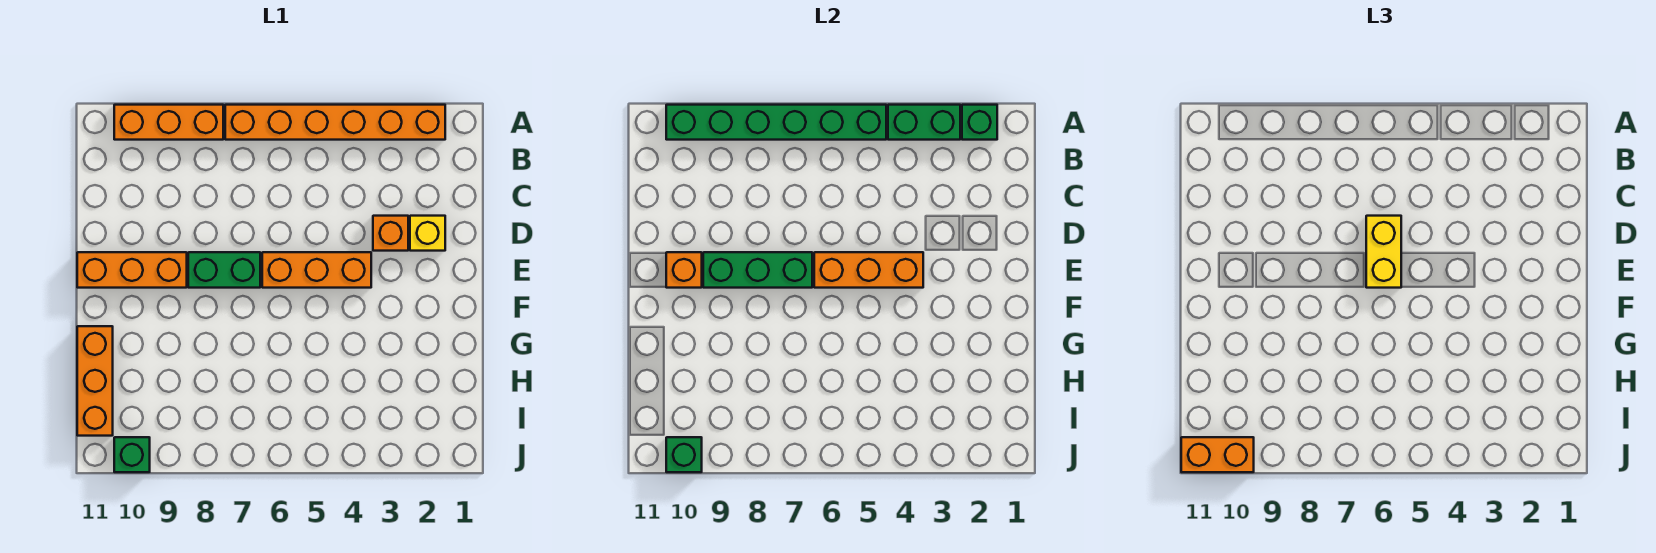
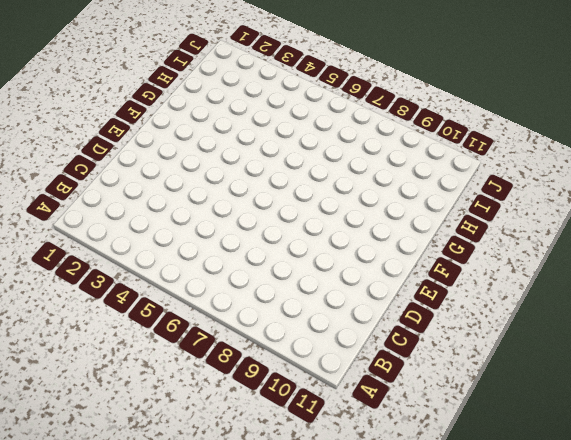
none -> orange brick A2:A7 level 1
none -> orange brick A8:A10 level 1
none -> yellow brick D2 level 1

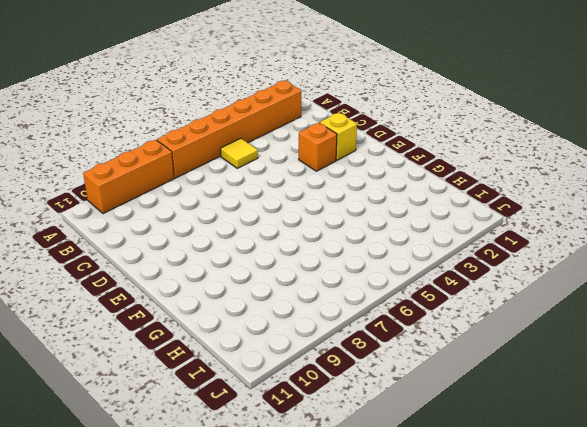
yellow tile B5 level 1 -> none
none -> orange brick E4:E6 level 1
none -> green brick E7:E8 level 1
none -> orange brick E9:E11 level 1

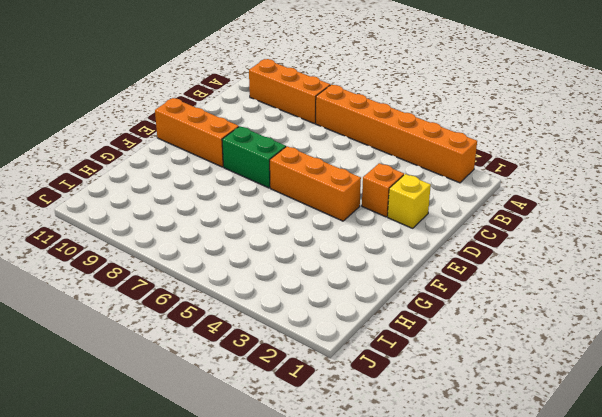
none -> orange brick G11:I11 level 1
none -> green brick J10 level 1
none -> green brick A2 level 2

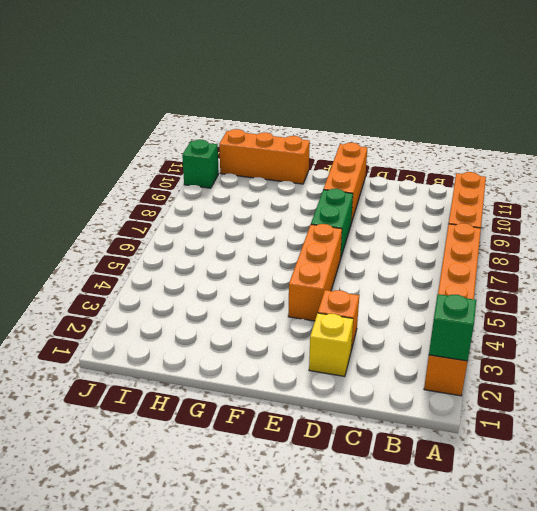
none -> green brick A3:A4 level 2
none -> green brick A5:A10 level 2
none -> orange brick E4:E6 level 2

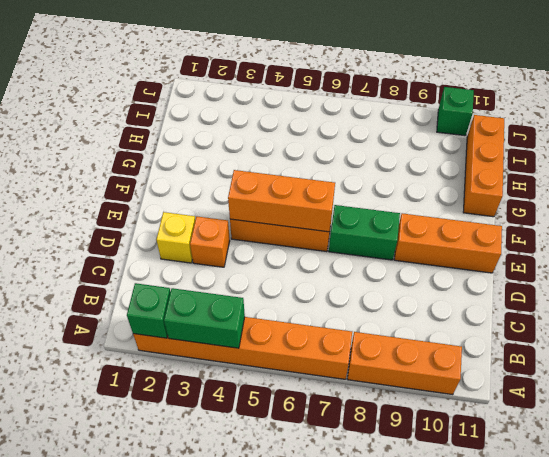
none -> green brick A5:A10 level 2
none -> green brick E7:E9 level 2
none -> orange brick E10 level 2

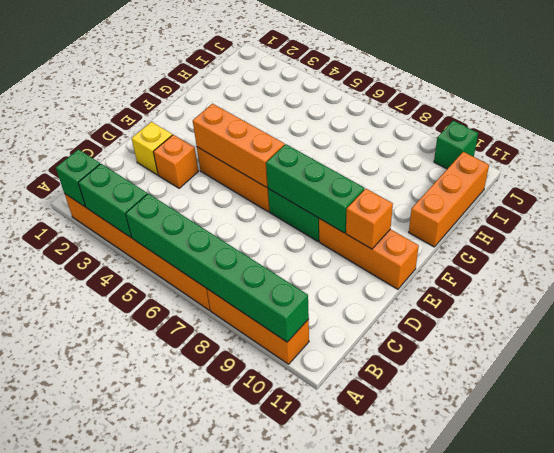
none -> green brick J10 level 2
none -> yellow brick D6:E6 level 3
none -> orange brick J10:J11 level 3

